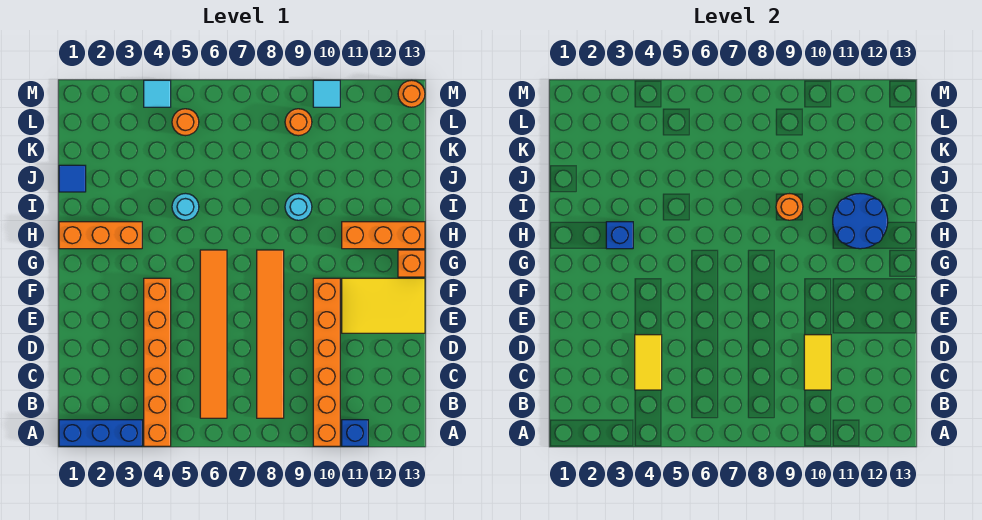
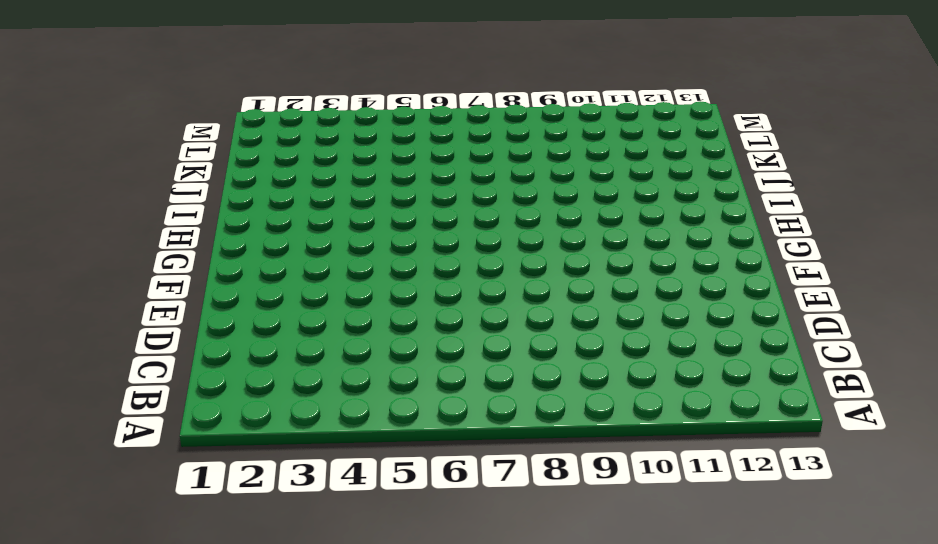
none -> blue brick A1:A3 level 1
none -> orange brick A4:F4 level 1
none -> orange brick A10:F10 level 1

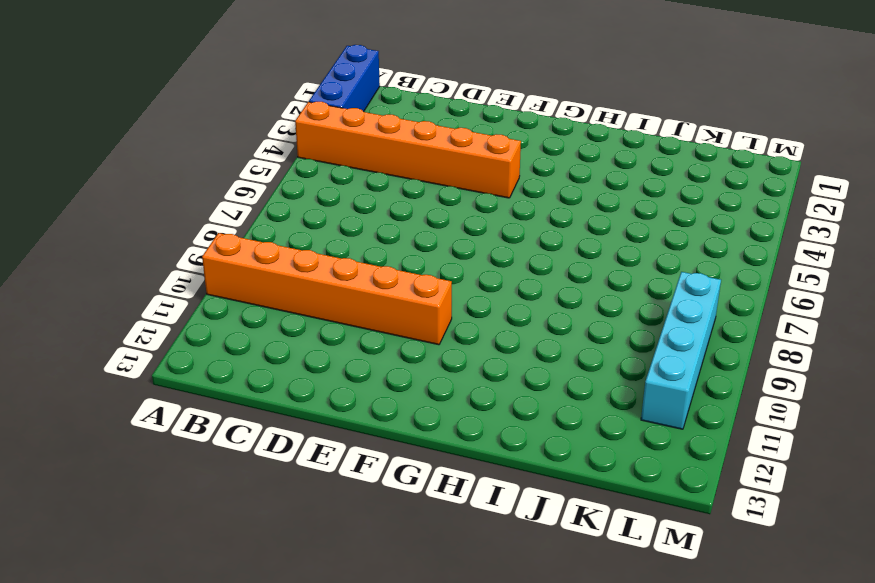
cyan brick L8:L11 level 1 -> orange round brick L9 level 1
none -> blue brick A11 level 1
none -> orange tile B6:G6 level 1
none -> orange tile B8:G8 level 1

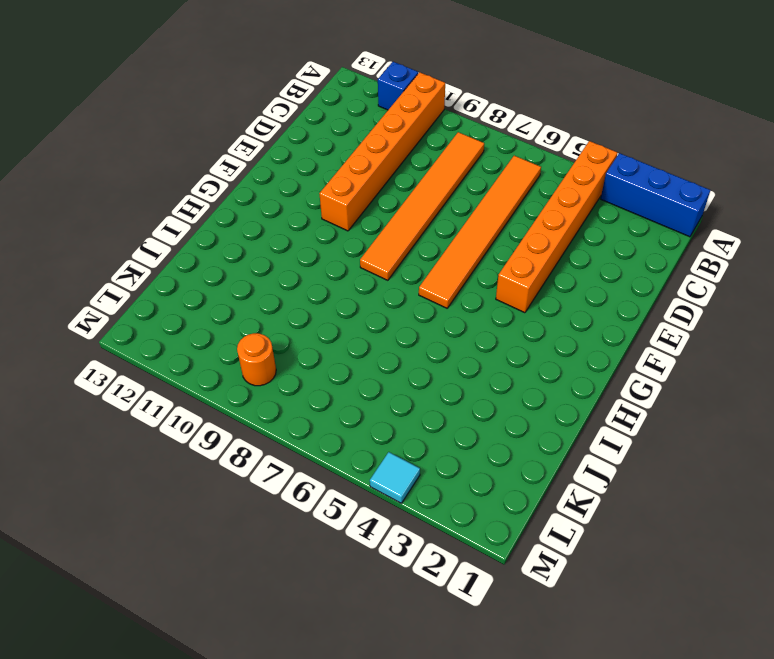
none -> yellow tile E11:F13 level 1
none -> orange brick G13 level 1
none -> orange brick H1:H3 level 1

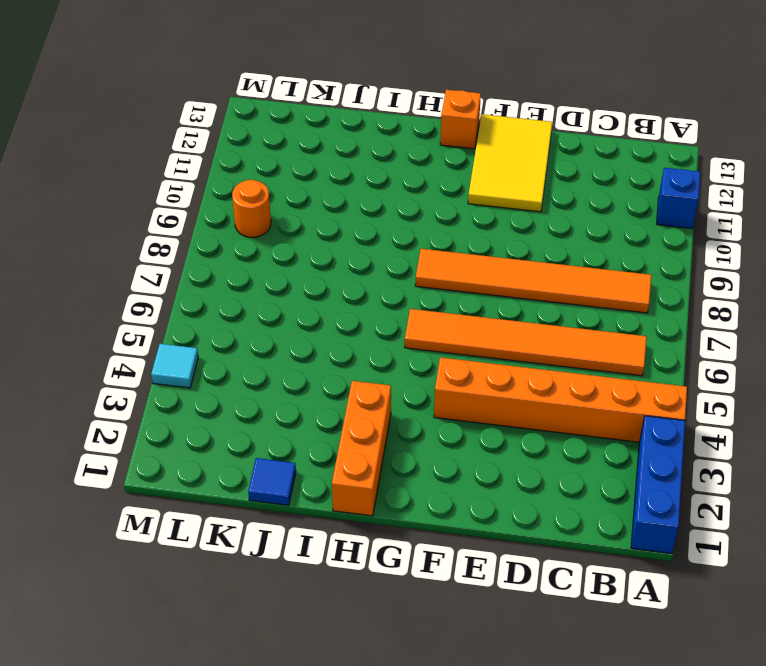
none -> orange brick A10:F10 level 1
none -> orange brick H11:H13 level 1
none -> cyan round brick I5 level 1

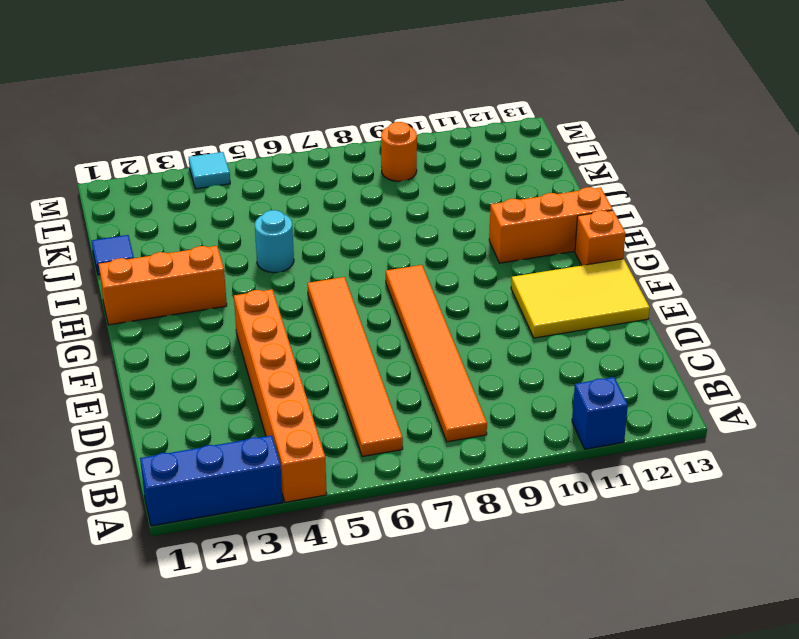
none -> orange brick A10:F10 level 1
none -> cyan round brick I9 level 1
none -> orange round brick L5 level 1

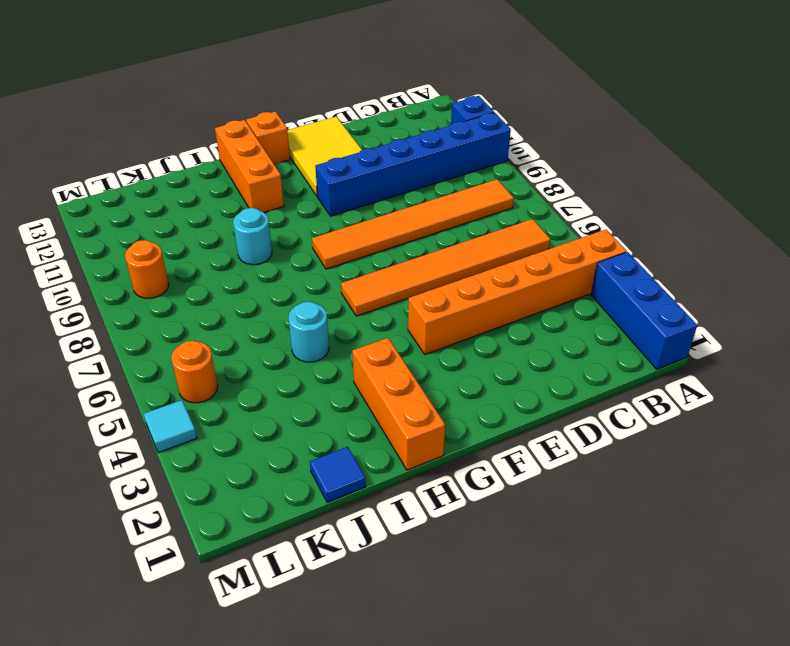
blue brick A10:F10 level 1 -> orange brick A10:F10 level 1
none -> cyan tile M10 level 1
none -> orange round brick M13 level 1
none -> yellow tile C4:D4 level 2

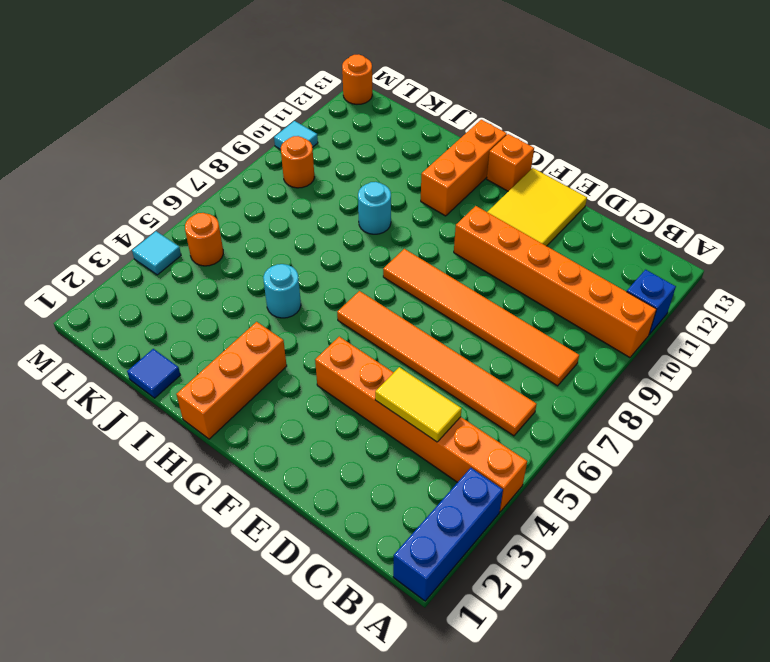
none -> yellow tile C10:D10 level 2
none -> blue brick H3 level 2
none -> blue round brick H11:I12 level 2

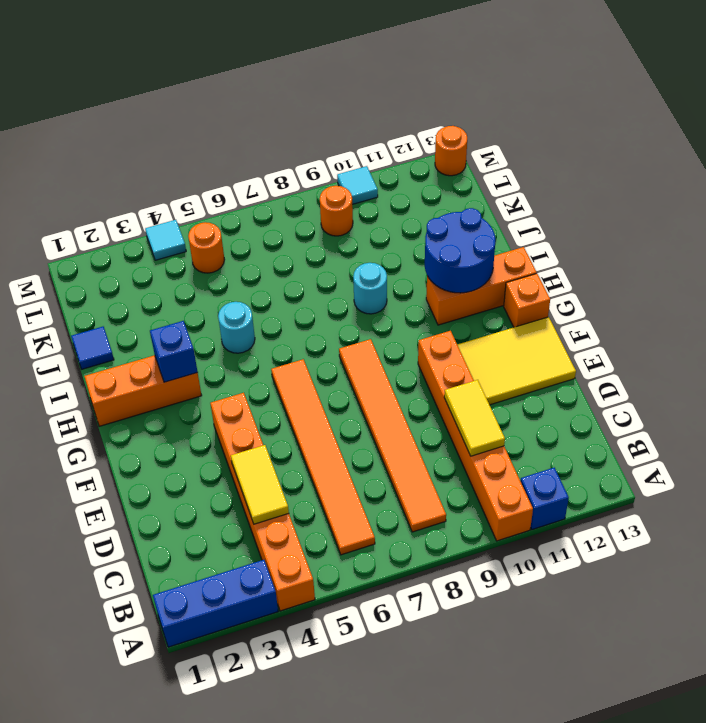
none -> orange round brick I9 level 2

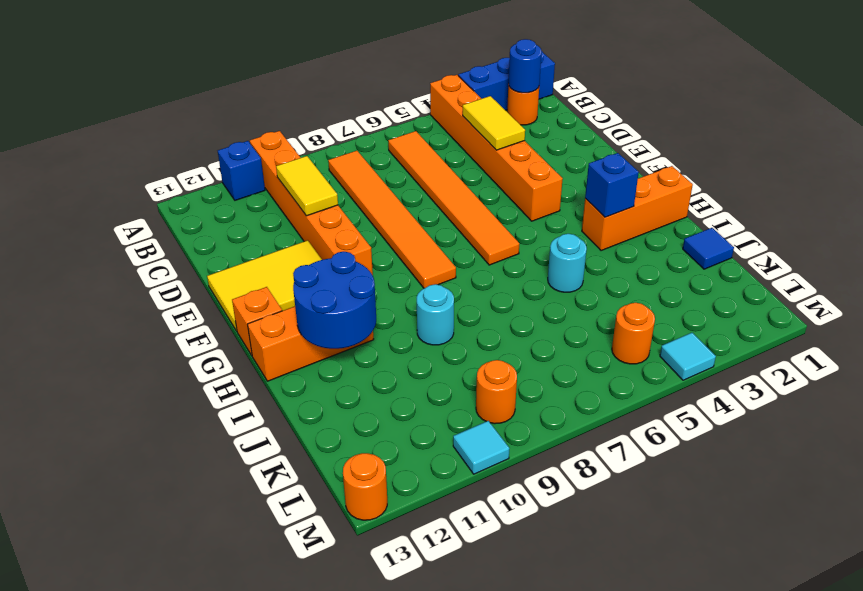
orange round brick B2 level 1 -> orange round brick I9 level 2
blue round brick B2 level 2 -> none

